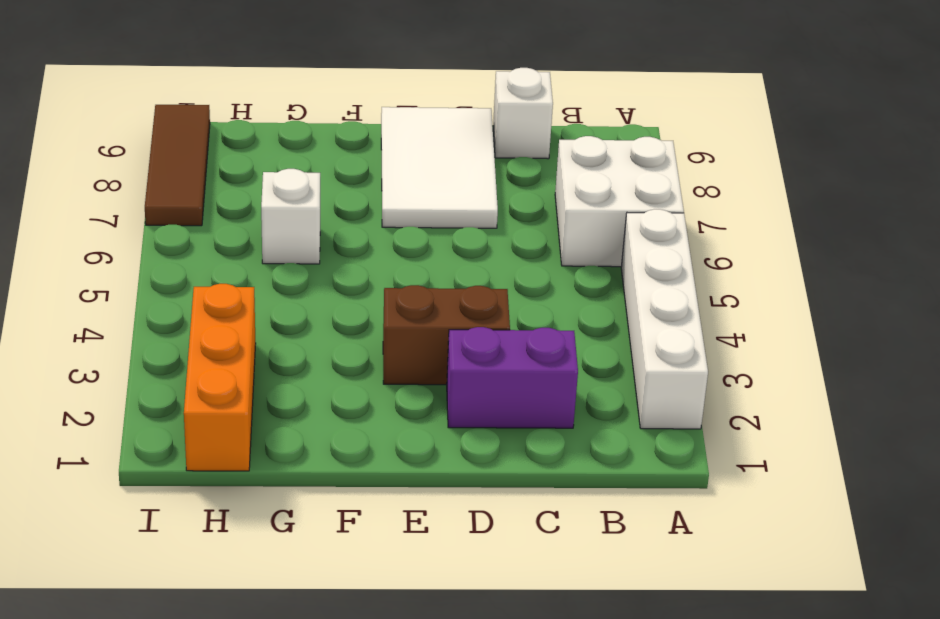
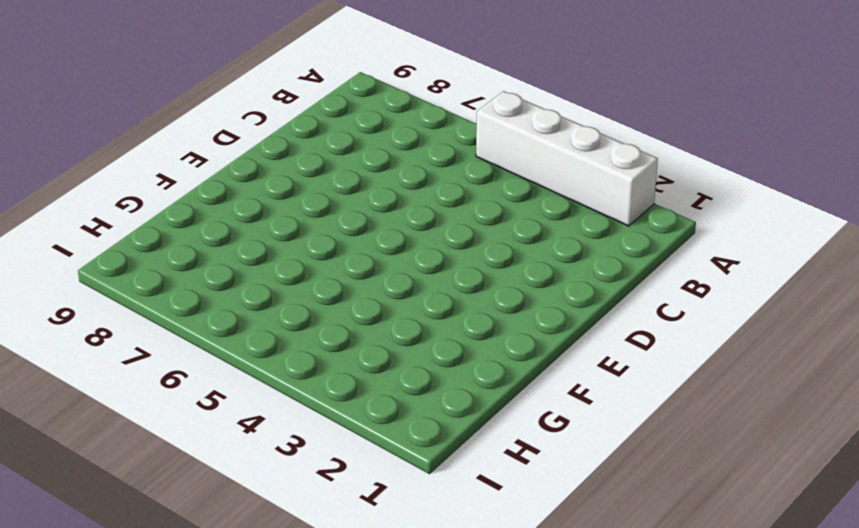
none -> white brick A6:B7 level 1
none -> purple brick C2:D2 level 1

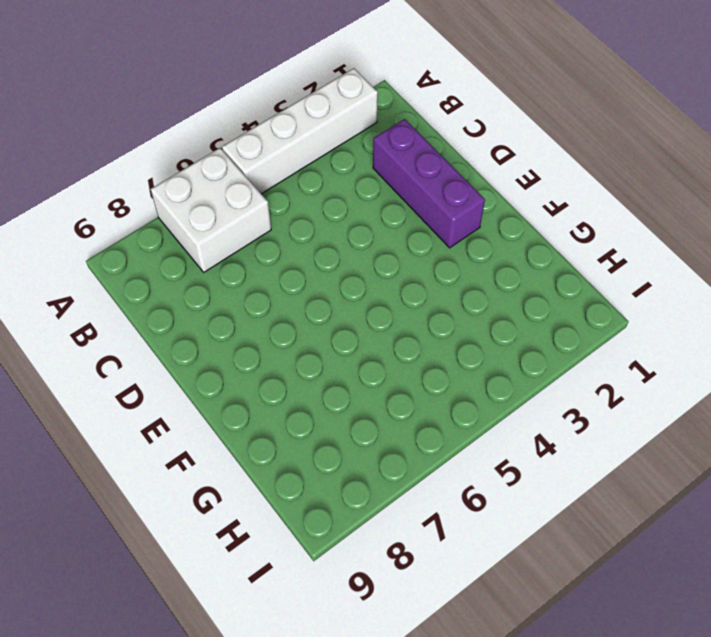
purple brick C2:E2 level 1 -> purple brick C2:D2 level 1
none -> white brick C9 level 1
none -> brown brick D3:E3 level 1

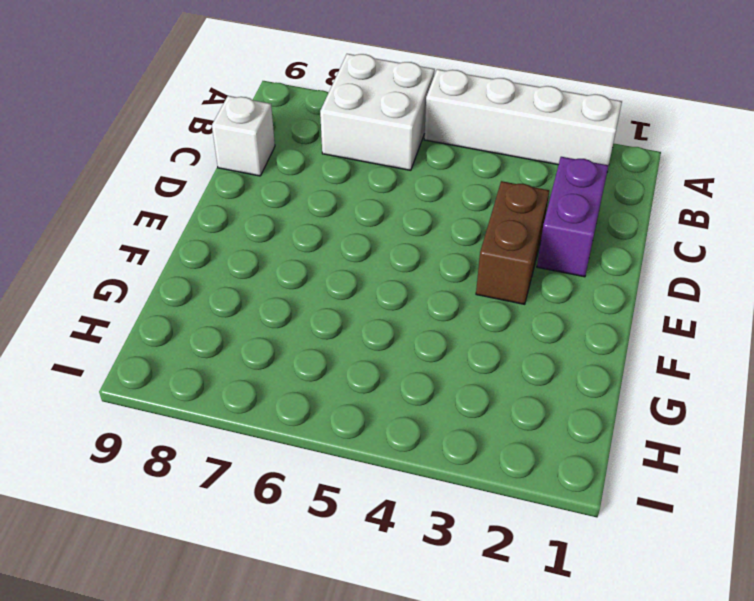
none -> white tile D7:E9 level 1
none -> white brick G6 level 1

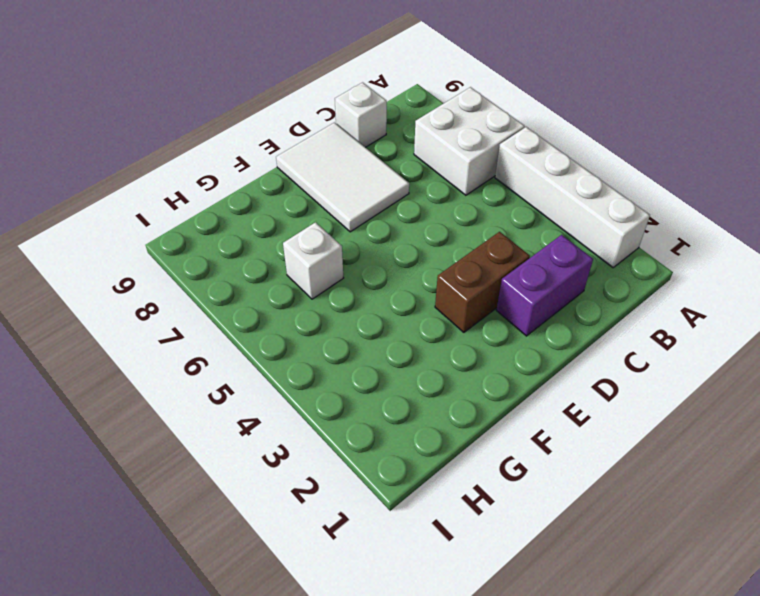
none -> orange brick H1:H3 level 1
none -> brown tile I7:I9 level 1

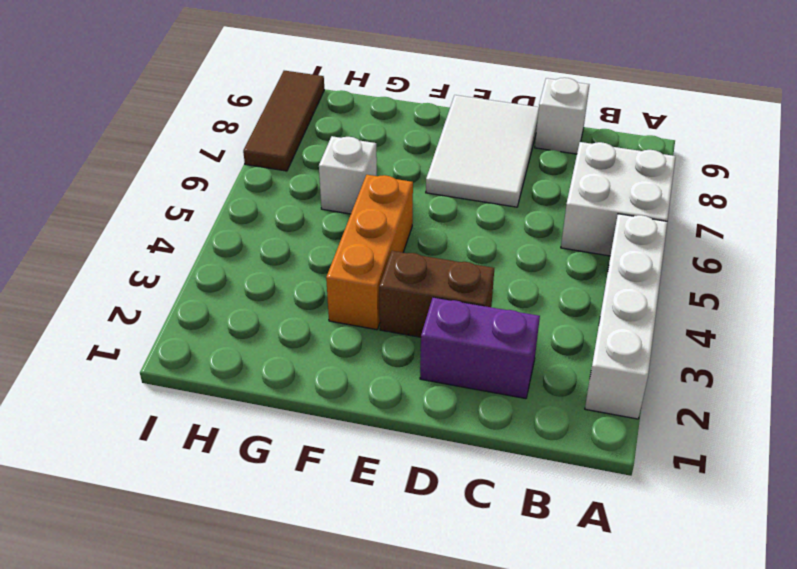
orange brick F3:F5 level 1 -> orange brick H1:H3 level 1

